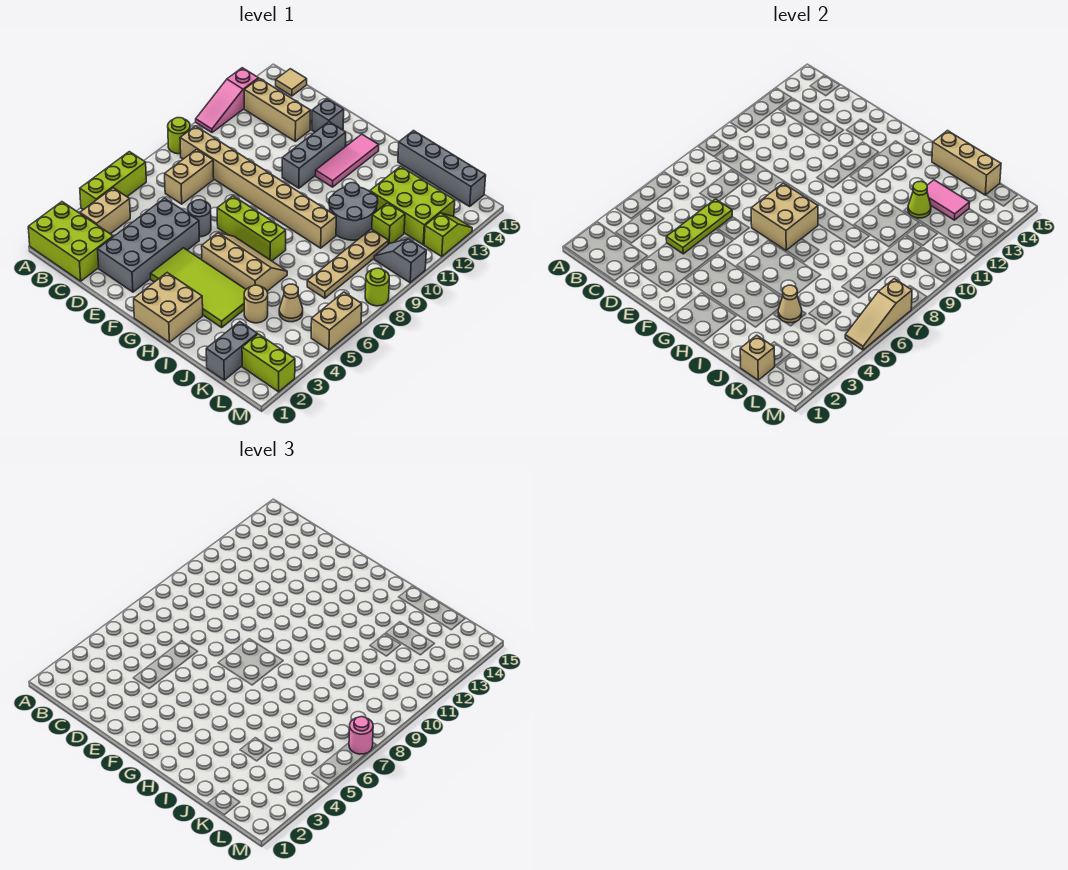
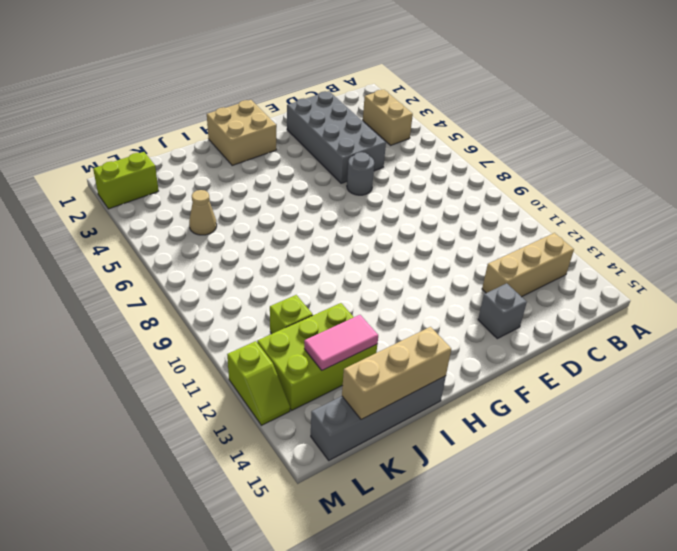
none -> lime brick A1:C2 level 1
none -> lime brick A4:A6 level 1
none -> lime round brick A9 level 1
none -> pink slope A11:A13 level 1 top 13

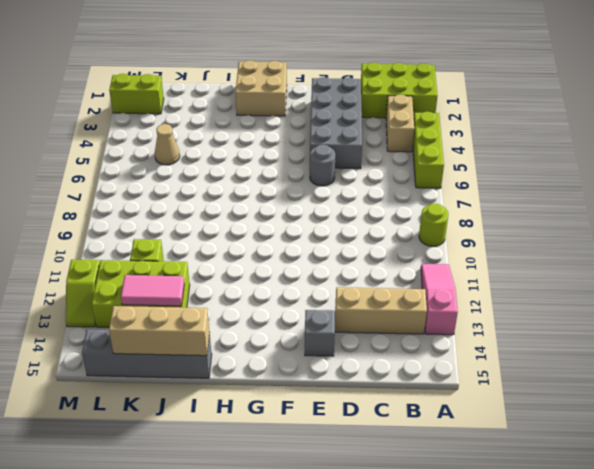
none -> tan brick B9:I9 level 1
none -> tan tile B15 level 1
none -> tan brick C7:C8 level 1
none -> lime tile F3:I4 level 1

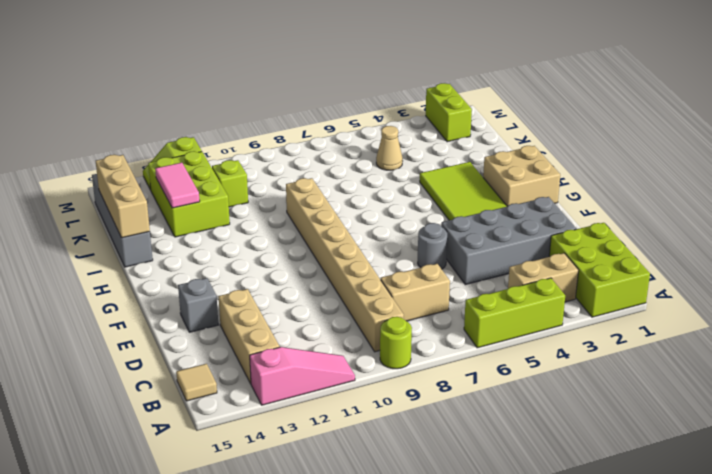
none -> lime brick F7:H7 level 1
none -> grey brick F11:F13 level 1
none -> tan slope G5:I6 level 1 top 5
none -> pink tile G12:G14 level 1

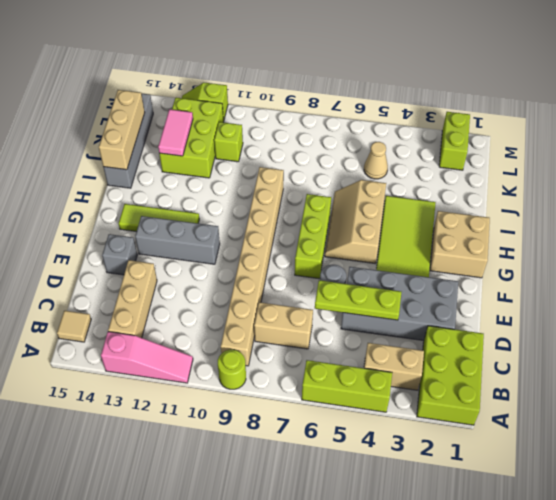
lime tile G12:G14 level 1 -> pink tile G12:G14 level 1
none -> grey round brick I10:J11 level 1
none -> tan round brick J4 level 1
none -> grey brick K1:K2 level 1
none -> tan plate K7:K10 level 1

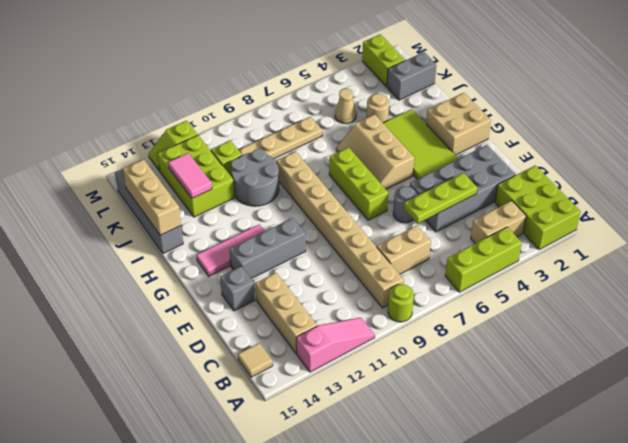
none -> grey slope L10:M10 level 1 top M
none -> tan brick M5:M6 level 1
none -> lime round brick M8 level 1
none -> tan brick F7:G8 level 2

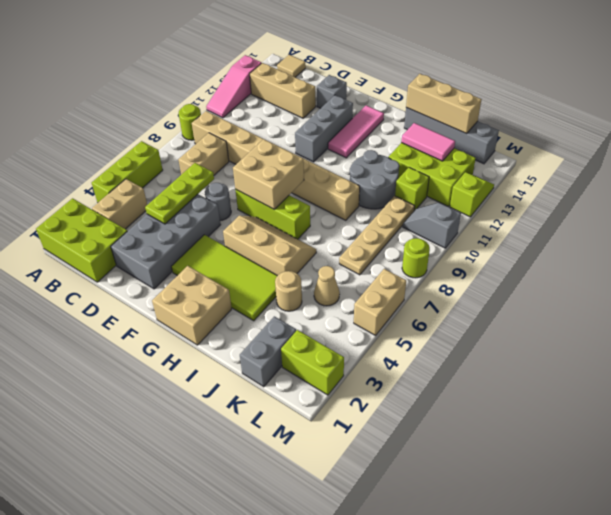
none -> tan cone J4 level 2
none -> lime cone J12 level 2
none -> tan brick K1 level 2
none -> tan slope M5:M7 level 2 top 7

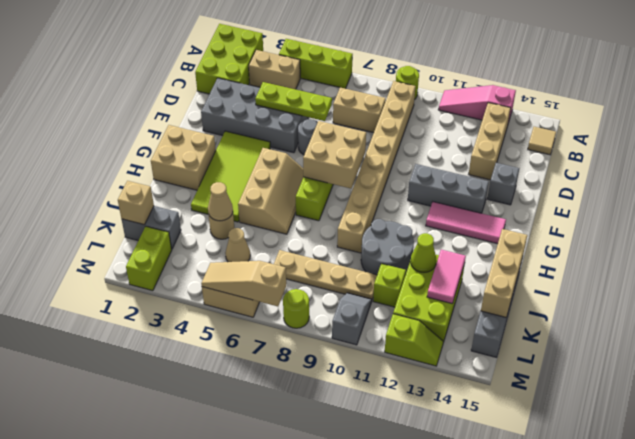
none -> pink round brick M7 level 3

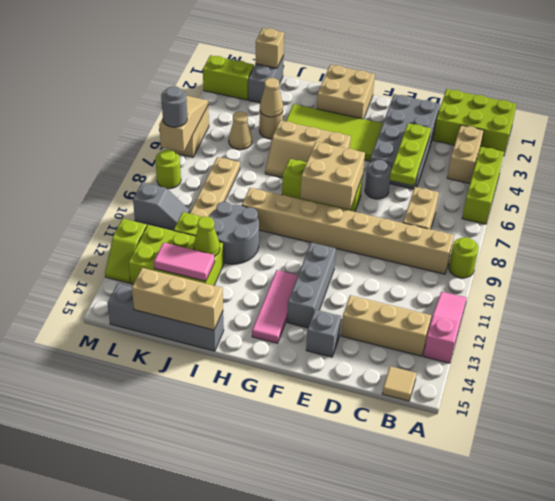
grey round brick M7 level 3 -> pink round brick M7 level 3

